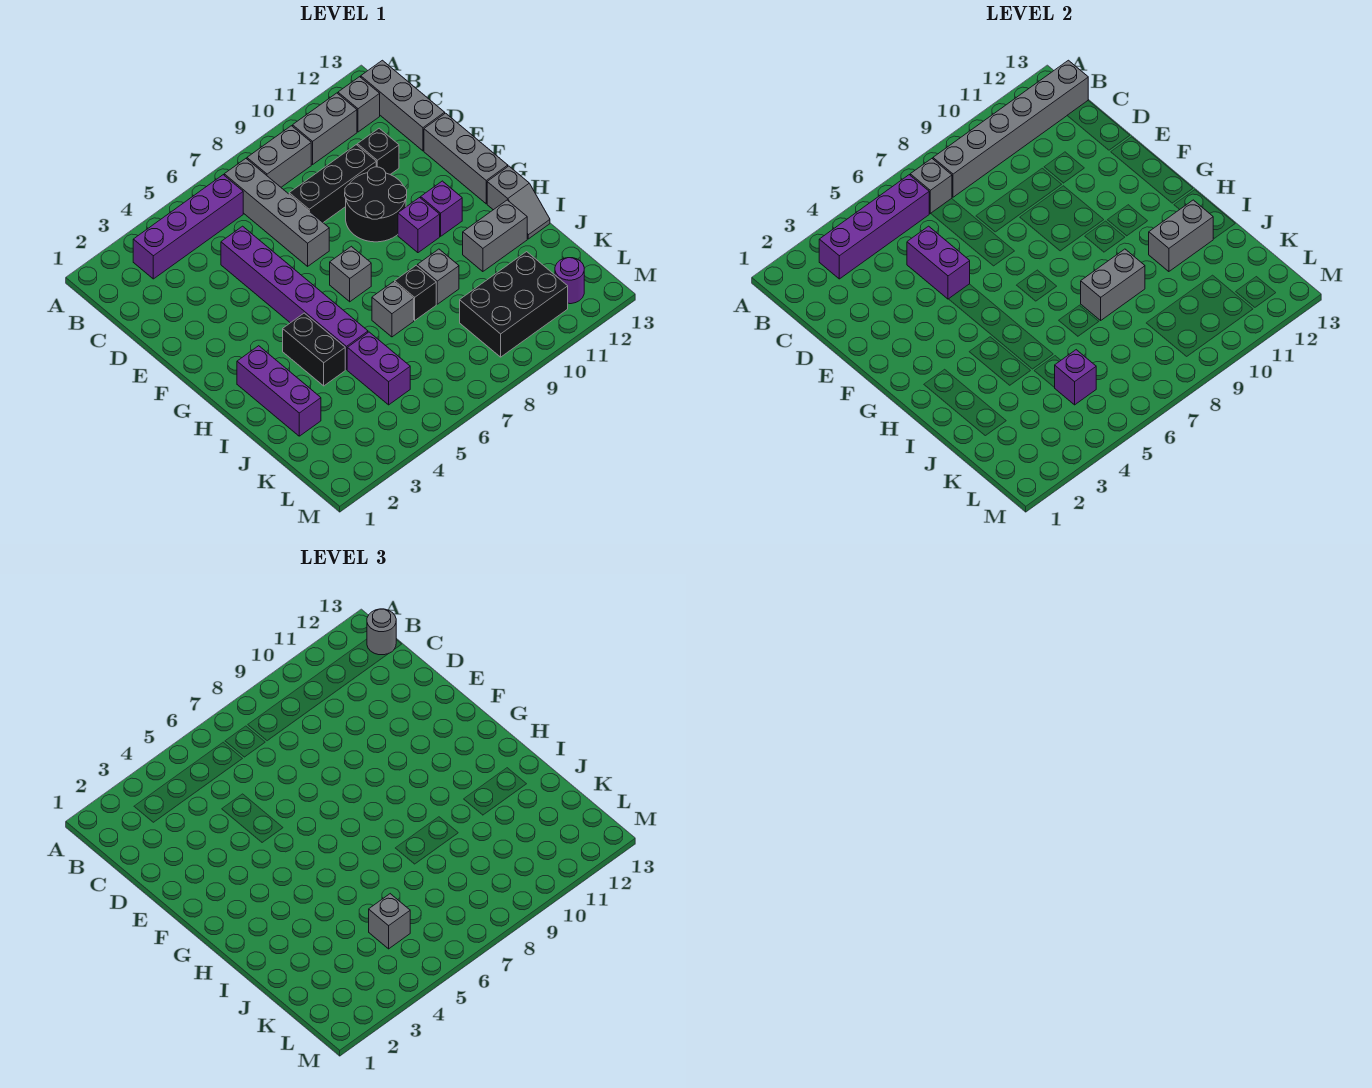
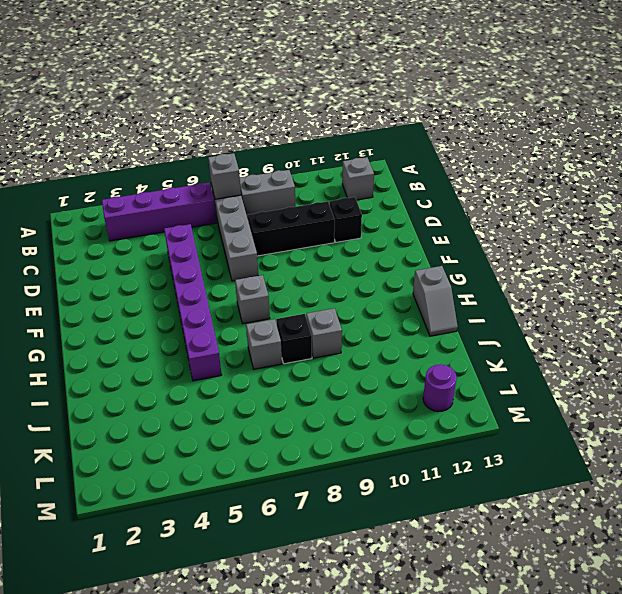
none -> grey brick B10:B11 level 1
none -> grey brick B13:D13 level 1
none -> black round brick E9:F10 level 1
none -> grey brick E13:G13 level 1

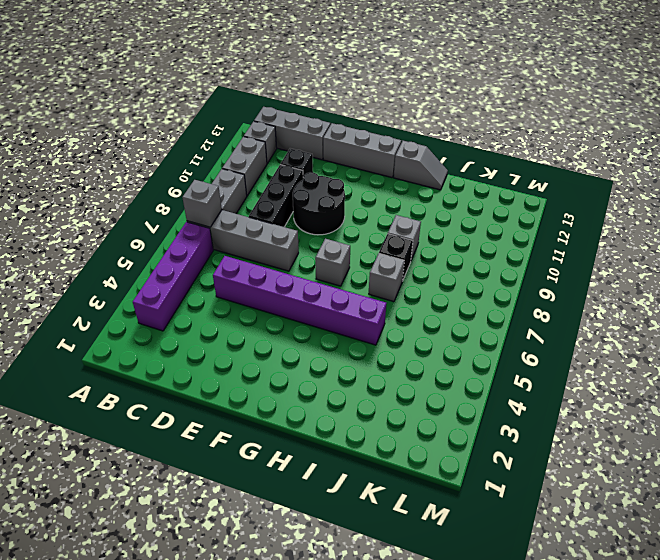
none -> purple brick G10 level 1
none -> purple brick G11 level 1
none -> purple brick H2:J2 level 1
none -> black brick H4:I4 level 1

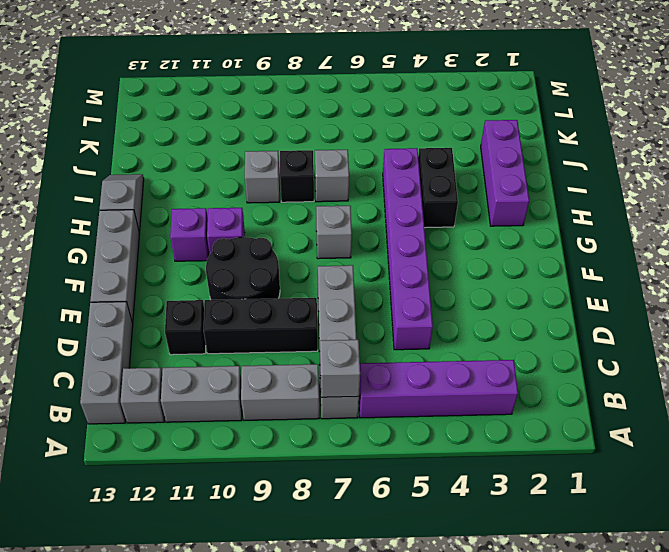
none -> grey brick I11:I12 level 1
none -> purple brick J5:K5 level 1
none -> black brick K9:L11 level 1
none -> purple round brick L12 level 1

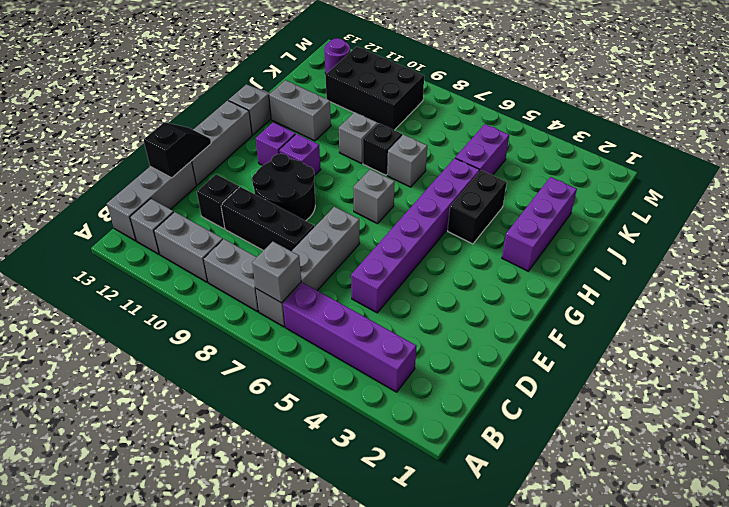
black slope D13:E13 level 2 top D -> none
none -> purple brick B3:B6 level 2
none -> grey brick B8:B13 level 2
none -> purple brick D5:E5 level 2
none -> grey brick I8:I9 level 2

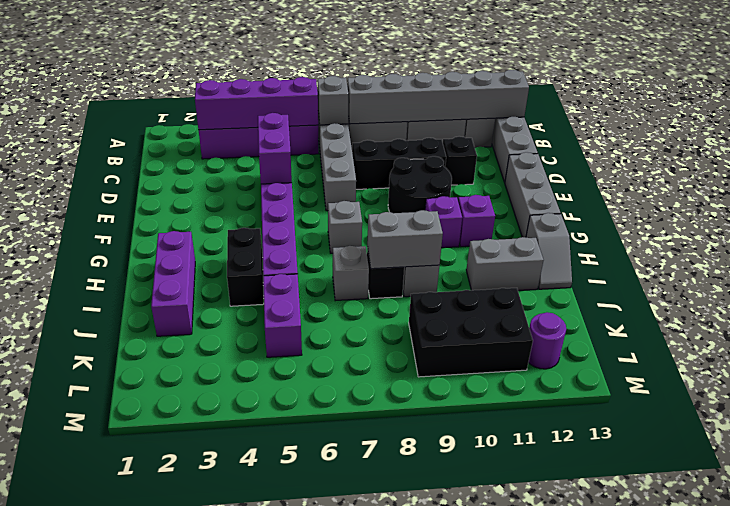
none -> grey brick I11:I12 level 2
none -> purple brick K5 level 2
none -> grey round brick B13 level 3
none -> grey brick K5 level 3

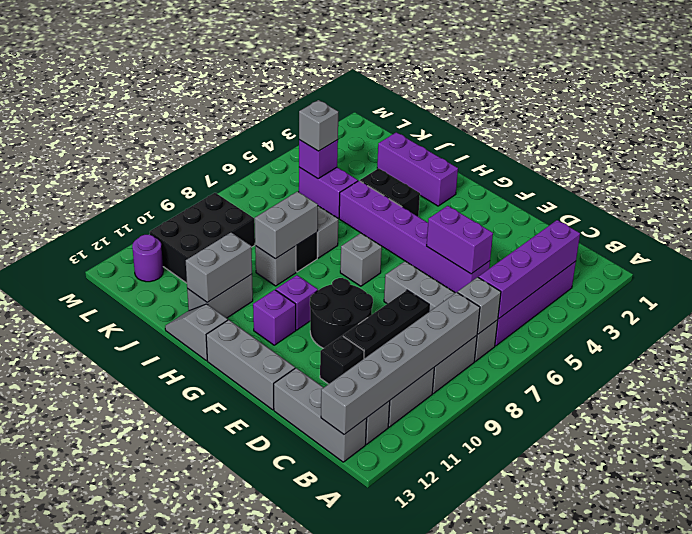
none -> grey round brick B13 level 3

